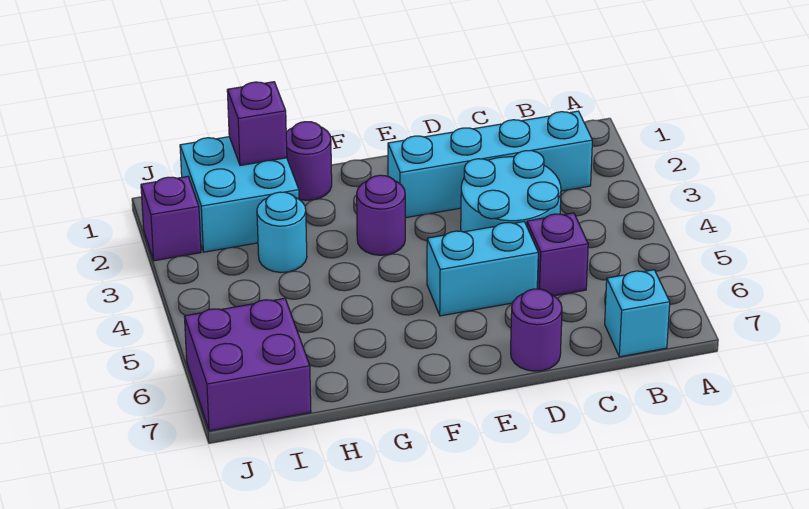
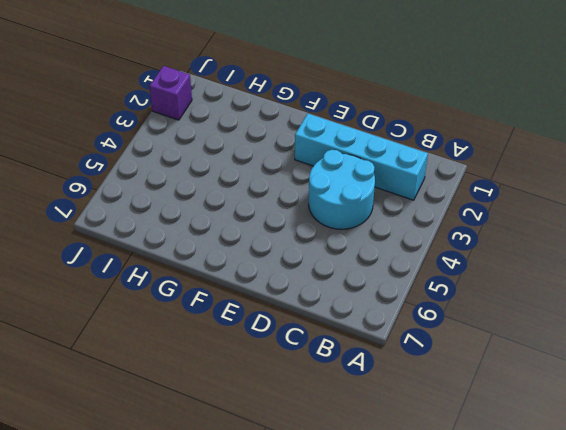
none -> cyan brick B7 level 1
none -> purple brick C5 level 1
none -> cyan brick D5:E5 level 1

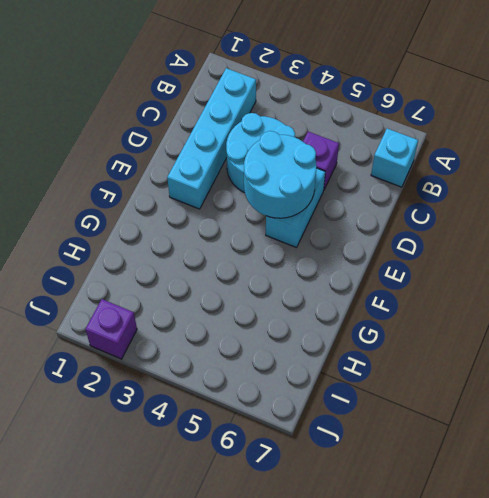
cyan round brick D4:E5 level 2 -> none
none -> purple round brick D7 level 1
none -> purple round brick F3 level 1
none -> purple round brick G1 level 1

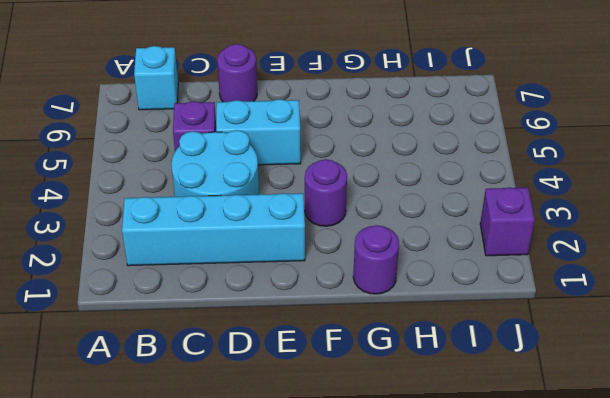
none -> cyan brick H1:I2 level 1
none -> cyan round brick H3 level 1
none -> purple brick I6:J7 level 1

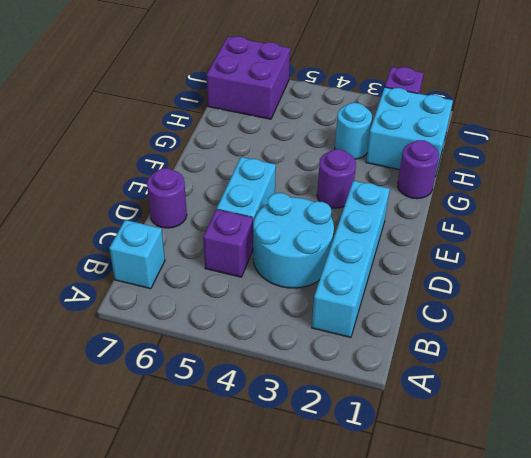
none -> purple brick H1 level 2

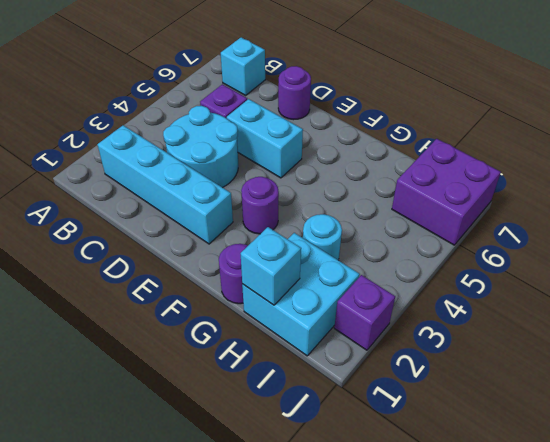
cyan brick H1 level 2 -> purple brick H1 level 2

